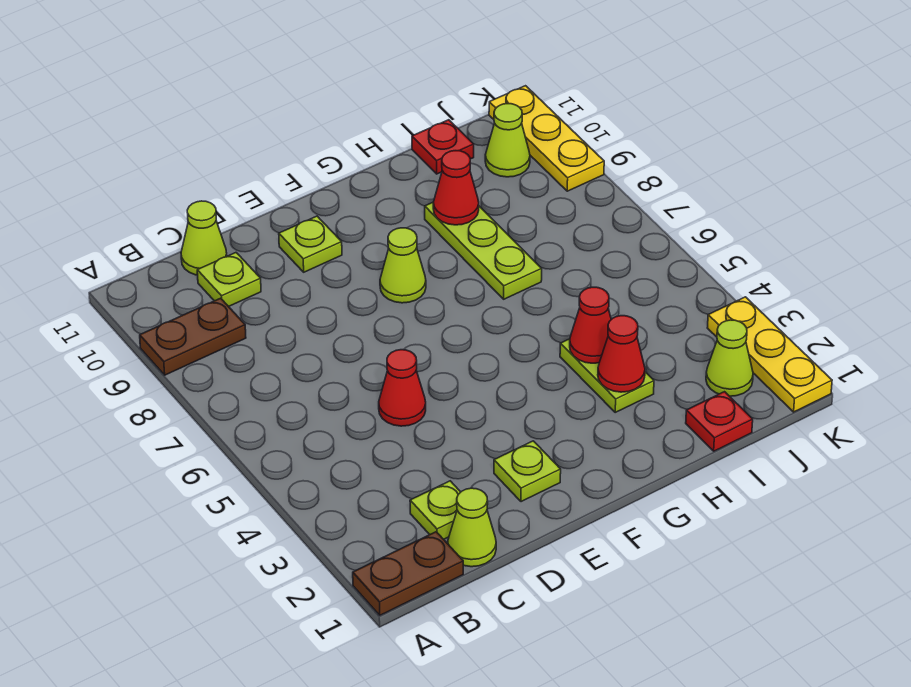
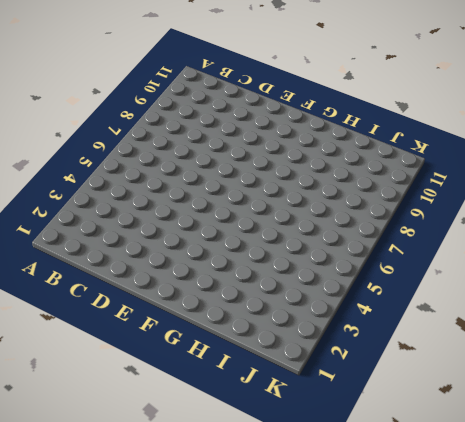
none -> brown plate A1:B1 level 1
none -> brown plate A9:B9 level 1
none -> lime cone C1 level 1

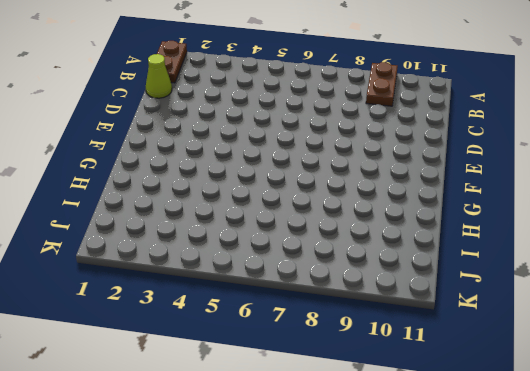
none -> lime plate C2 level 1
none -> lime plate C10 level 1
none -> lime cone C11 level 1

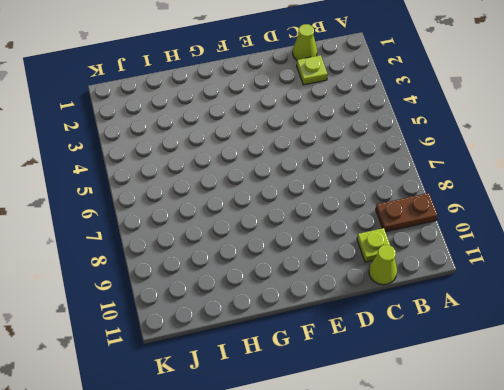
none -> brown plate A1:B1 level 1
none -> red cone D5 level 1
none -> lime plate E2 level 1

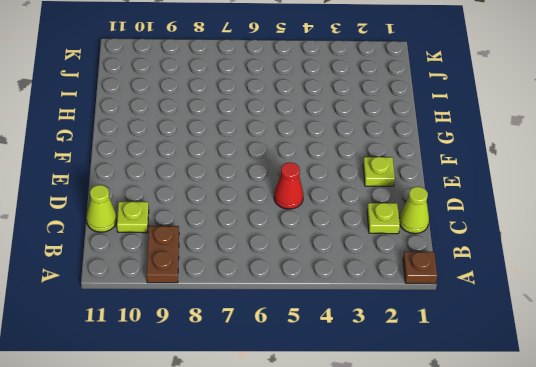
brown plate A1 level 1 -> brown plate A1:B1 level 1
none -> lime plate E10 level 1
none -> lime cone F8 level 1
none -> lime plate H3:H4 level 1

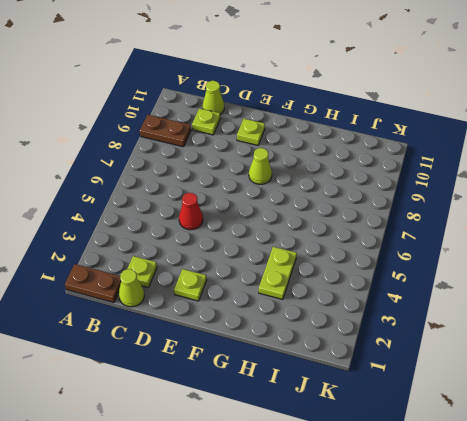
none -> lime plate H7:H9 level 1
none -> red plate I1 level 1
none -> red plate I11 level 1

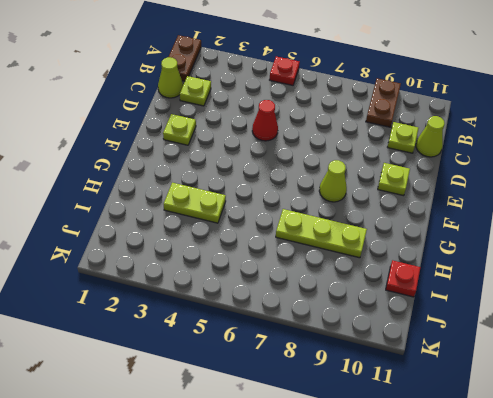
red plate A5 level 1 -> red plate I1 level 1
none -> lime cone J2 level 1
none -> lime cone J10 level 1
none -> yellow plate K1:K3 level 1

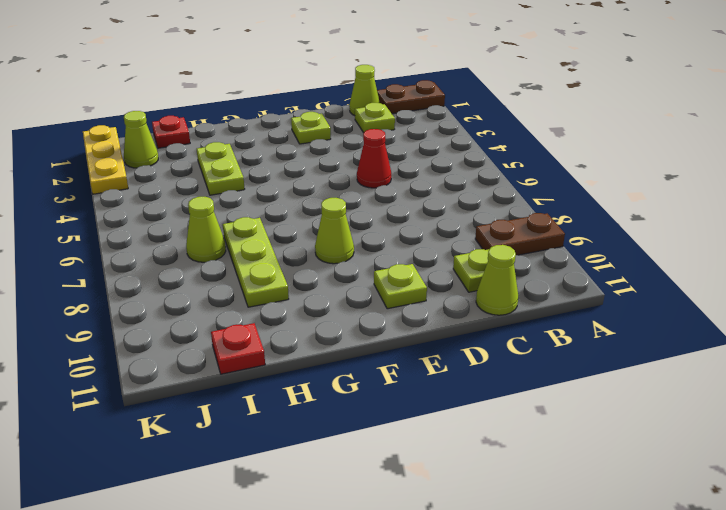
lime cone I7 level 1 -> lime cone J10 level 1
none -> yellow plate K9:K11 level 1
none -> red cone H3 level 2
none -> red cone H4 level 2

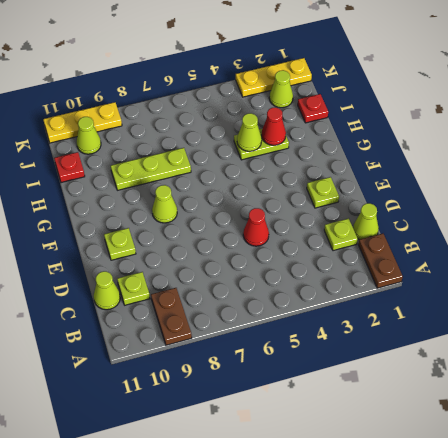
lime cone H4 level 2 -> red cone H4 level 2
none -> red cone H9 level 2

